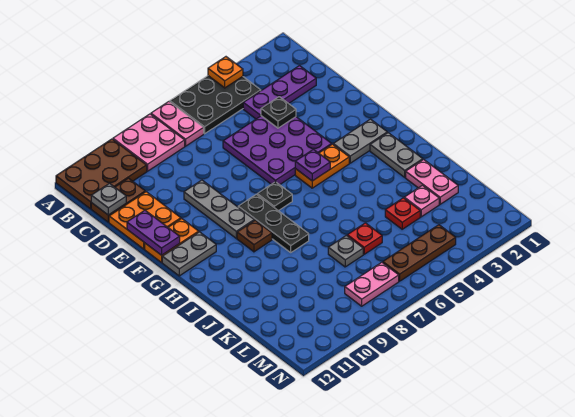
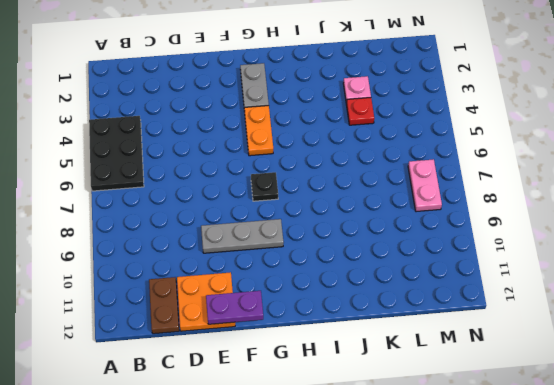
none -> pink plate A7:B7 level 1
none -> pink plate A8:B9 level 1
none -> brown plate A10:B12 level 1

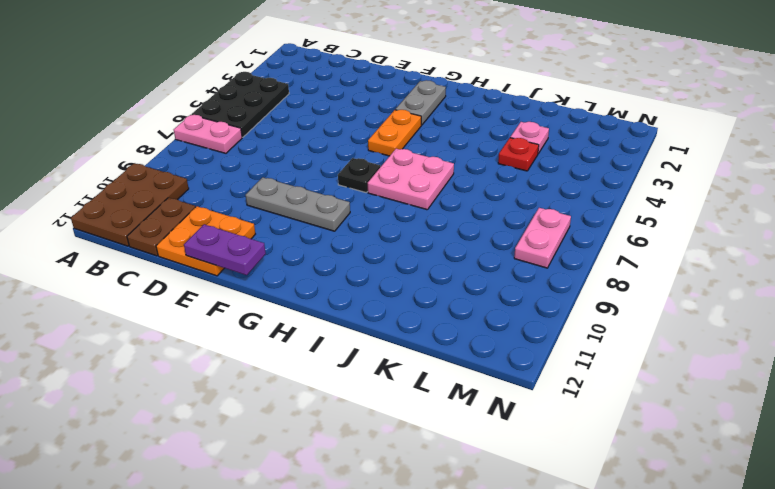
pink plate H6:I7 level 1 -> pink plate A8:B9 level 1
none -> purple plate C2:C4 level 1
none -> purple plate D4:F6 level 1
none -> orange plate F11:F12 level 1

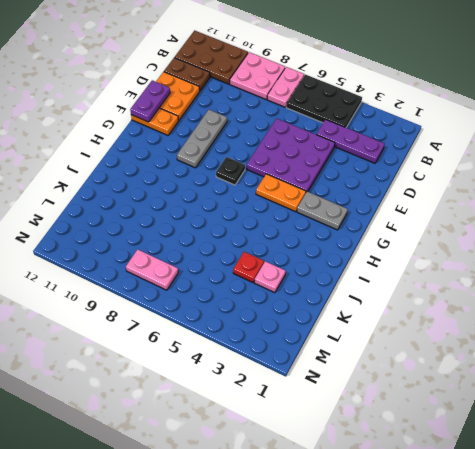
none -> black plate G8:I8 level 1
none -> grey plate G11:G12 level 1
none -> grey plate H2:I2 level 1

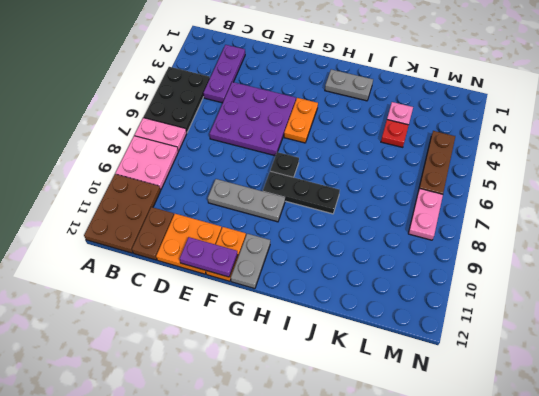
none -> grey plate G2:G3 level 1
none -> brown plate H9 level 1
none -> pink plate J2:K2 level 1

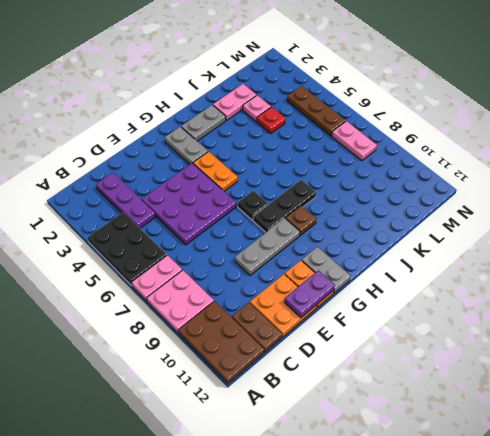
none -> red plate K6 level 1
none -> grey plate K7 level 1
none -> orange plate A4 level 2

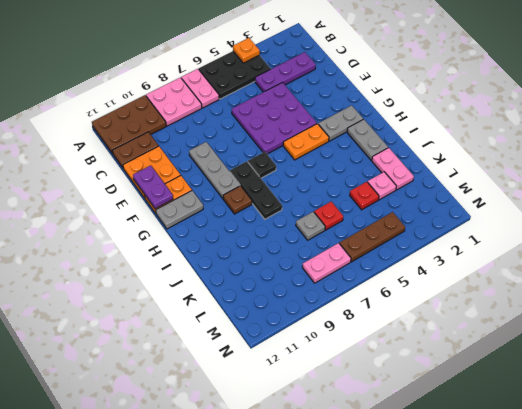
none -> grey plate C12 level 2
none -> black plate D4 level 2
none -> purple plate G5 level 2

